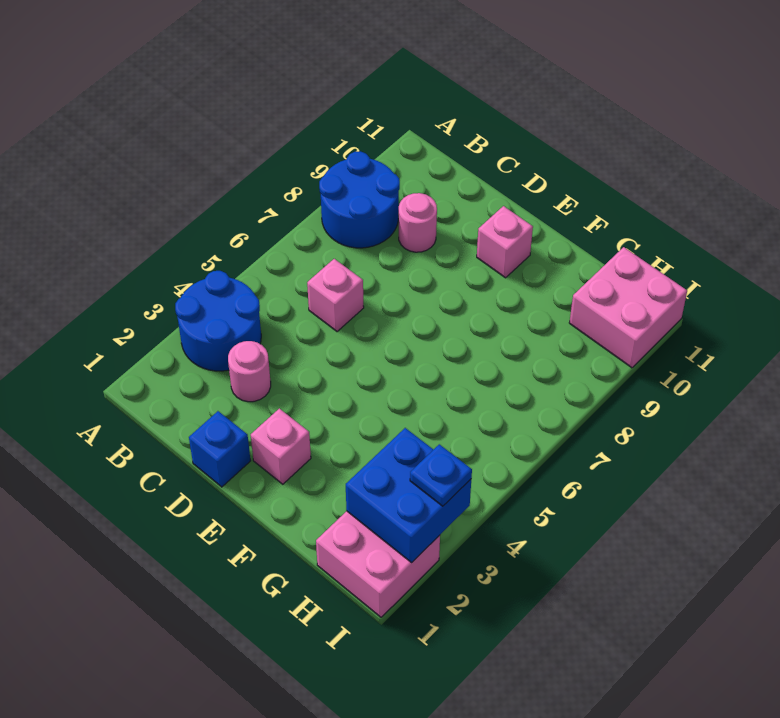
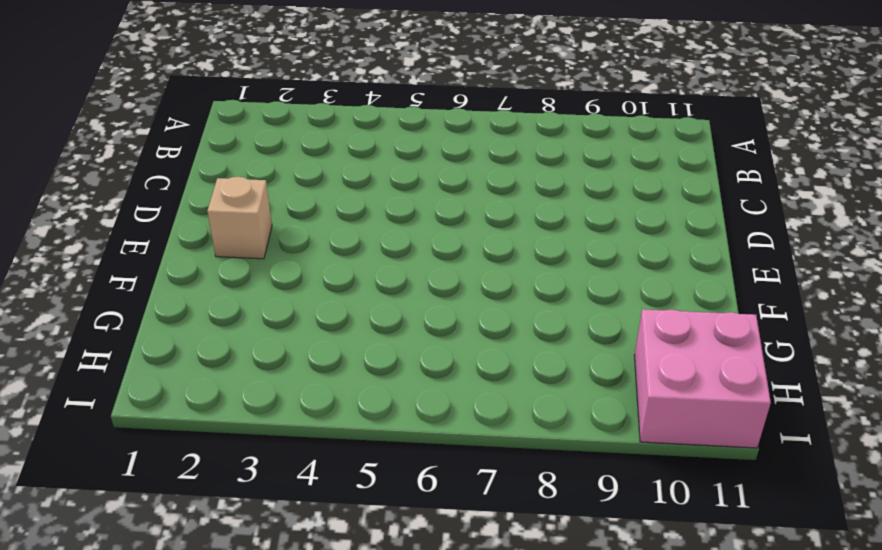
tan brick E2 level 1 -> pink brick E2 level 1
none -> blue round brick A3:B4 level 1
none -> blue round brick A8:B9 level 1
none -> pink round brick C3 level 1

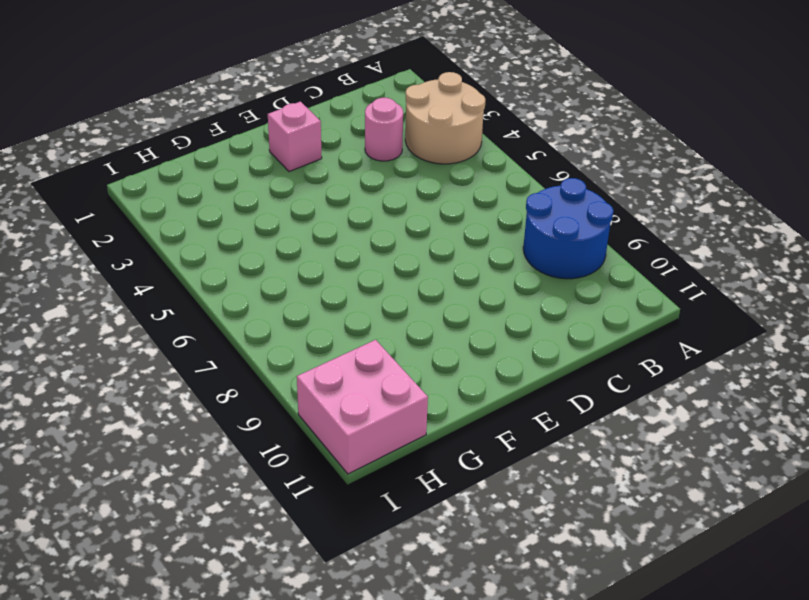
tan round brick A3:B4 level 1 -> blue round brick A3:B4 level 1
none -> pink brick C6 level 1
none -> pink round brick C9 level 1
none -> blue brick D1 level 1

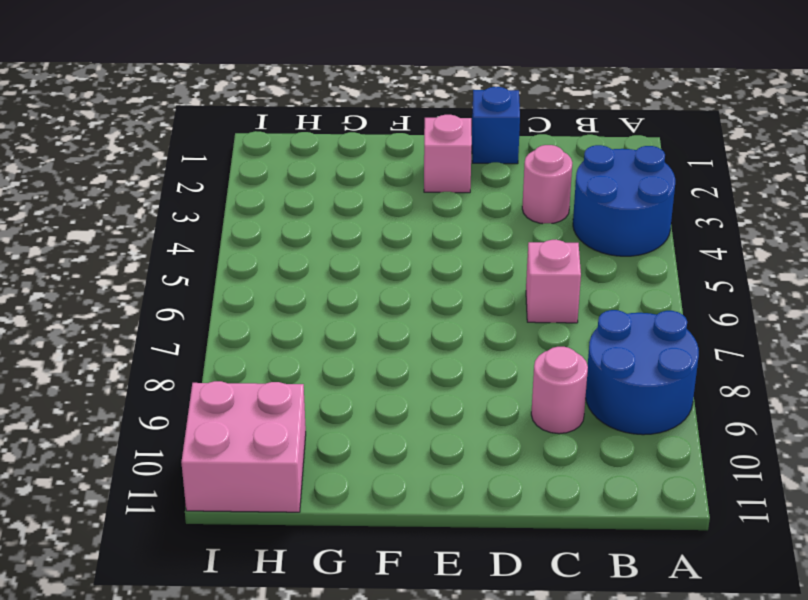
none -> pink brick E10 level 1
none -> pink brick H1:I2 level 1
none -> blue brick H2:I3 level 2

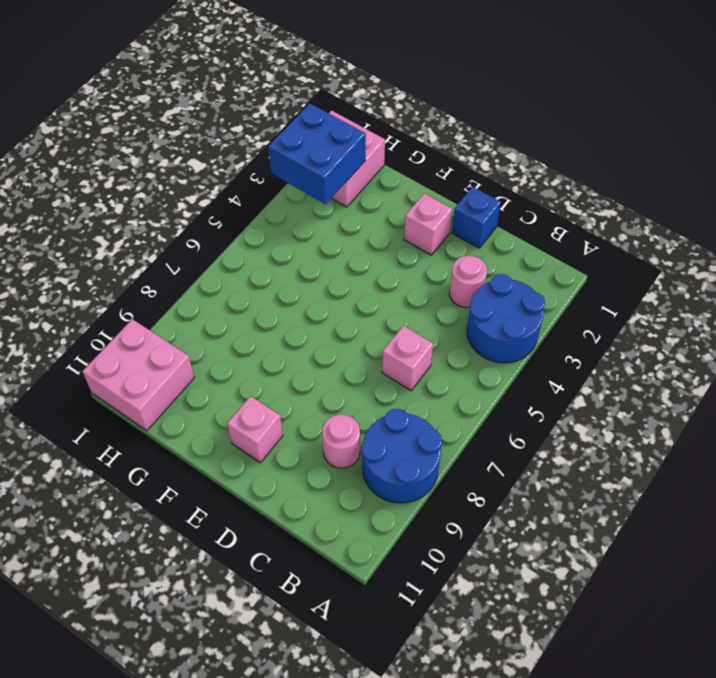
none -> blue plate I3 level 3

